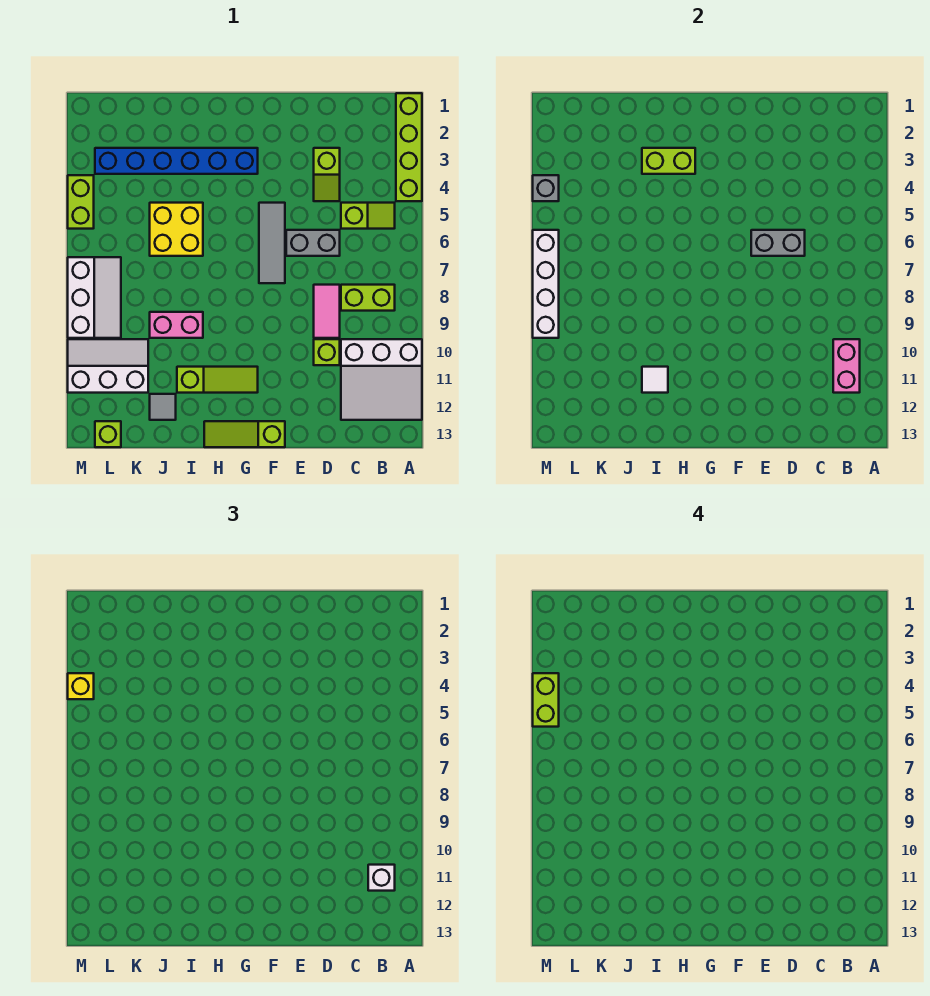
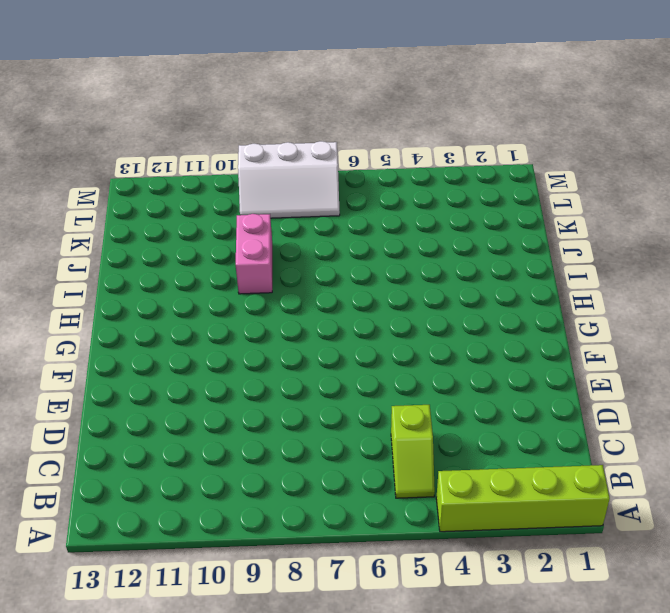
none -> white slope A10:C12 level 1 top 10
none -> lime brick B8:C8 level 1
none -> lime slope D3:D4 level 1 top 3

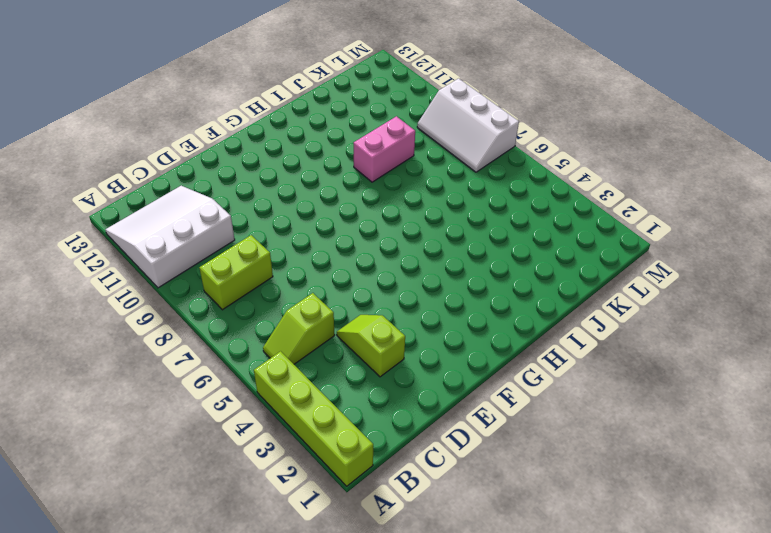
none -> grey brick D6:E6 level 1
none -> pink tile D8:D9 level 1
none -> lime brick D10 level 1

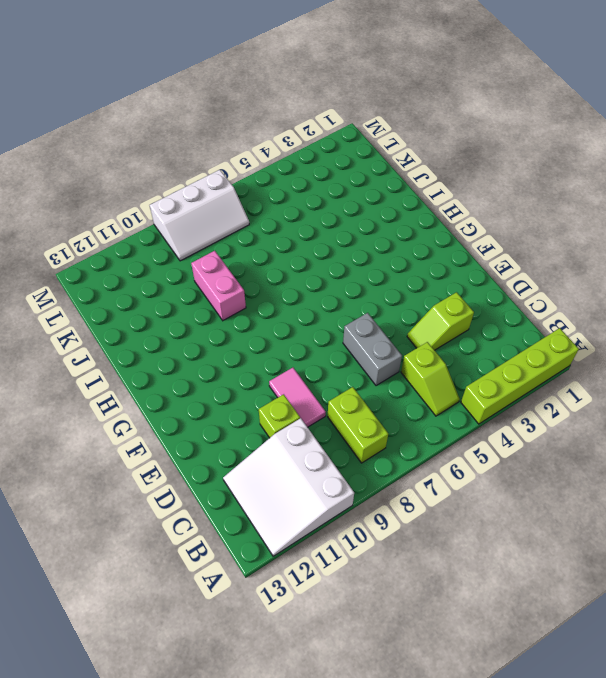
pink tile D9:E9 level 1 -> pink tile D8:D9 level 1
none -> grey tile F5:F7 level 1
none -> lime slope F13:H13 level 1 top F
none -> blue brick G3:L3 level 1

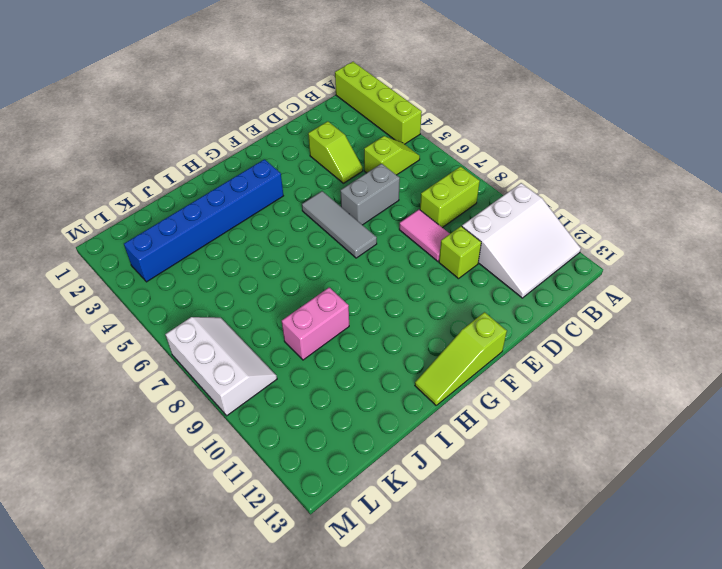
none -> lime slope G11:I11 level 1 top I
none -> yellow brick I5:J6 level 1
none -> grey tile J12 level 1

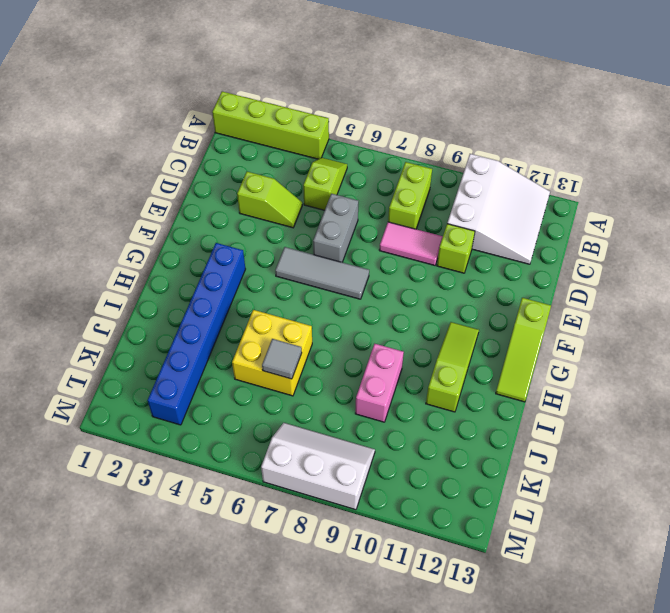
grey tile J6 level 2 -> grey tile J12 level 1
none -> white slope K10:M11 level 1 top 11
none -> lime brick L13 level 1
none -> lime brick M4:M5 level 1

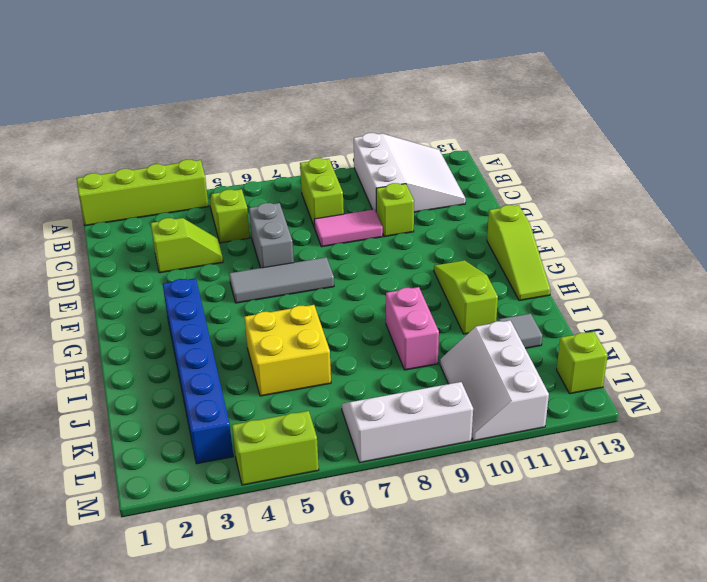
none -> pink brick B10:B11 level 2
none -> grey brick D6:E6 level 2
none -> lime brick H3:I3 level 2

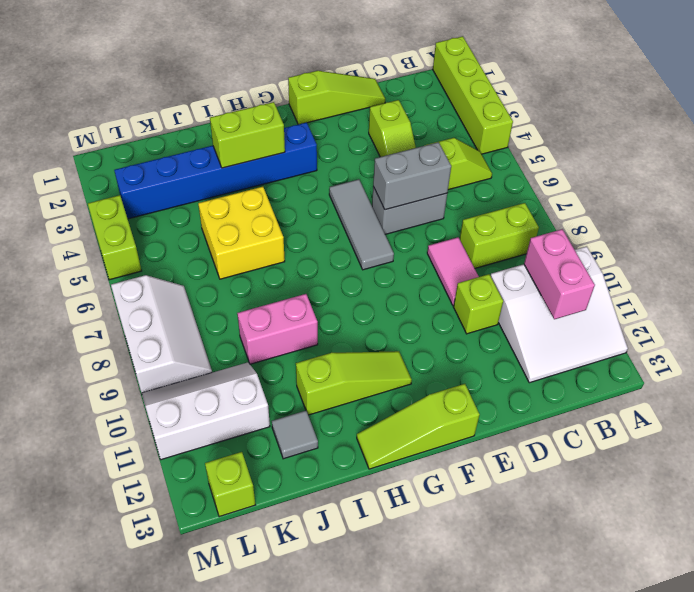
lime slope D1:F1 level 1 top F -> none
none -> white tile I11 level 2
none -> grey brick M4 level 2
none -> white brick M6:M9 level 2

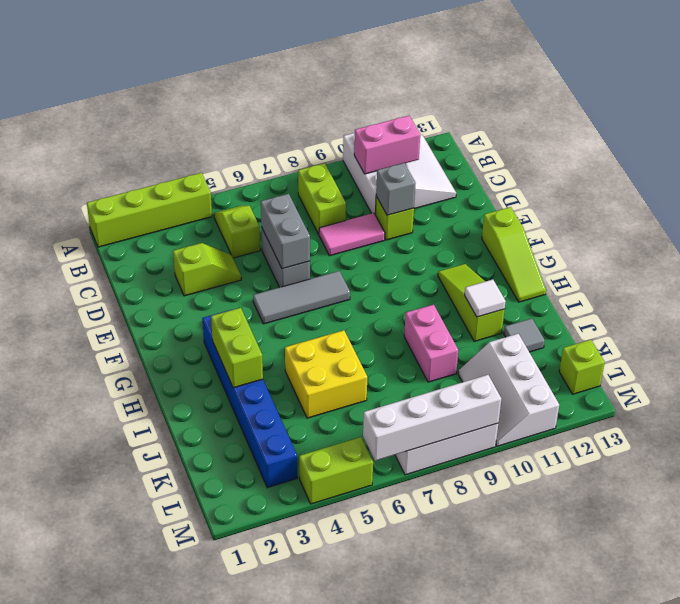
grey brick D10 level 2 -> grey brick M4 level 2
none -> white brick B11 level 3
none -> yellow brick M4 level 3
none -> lime brick M4:M5 level 4

